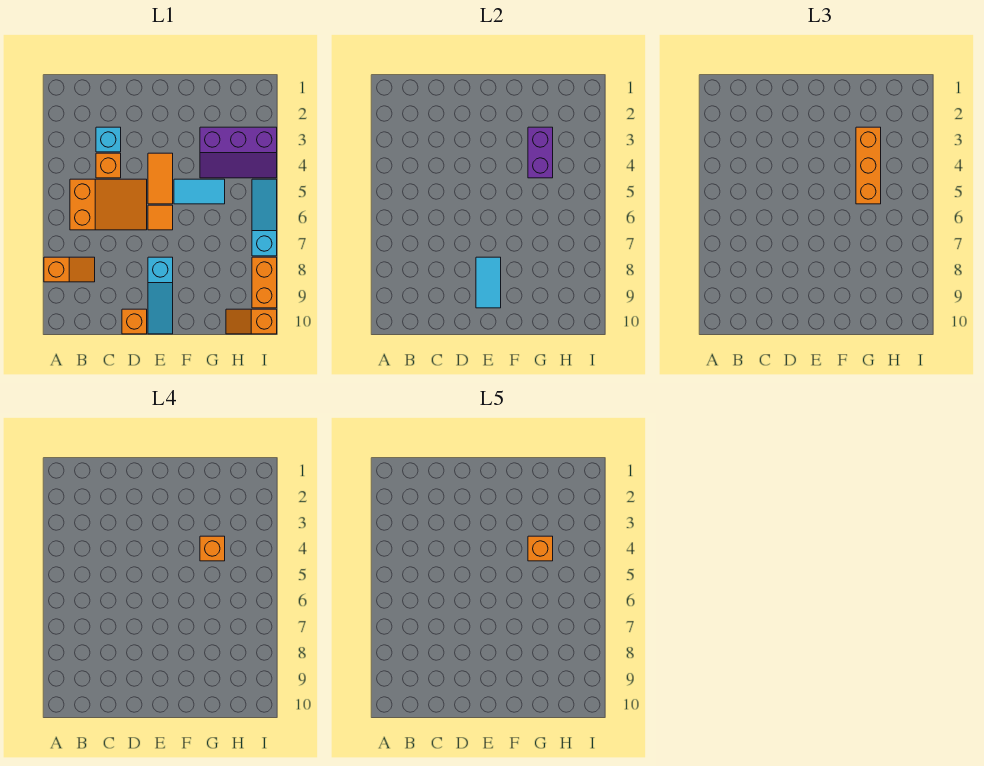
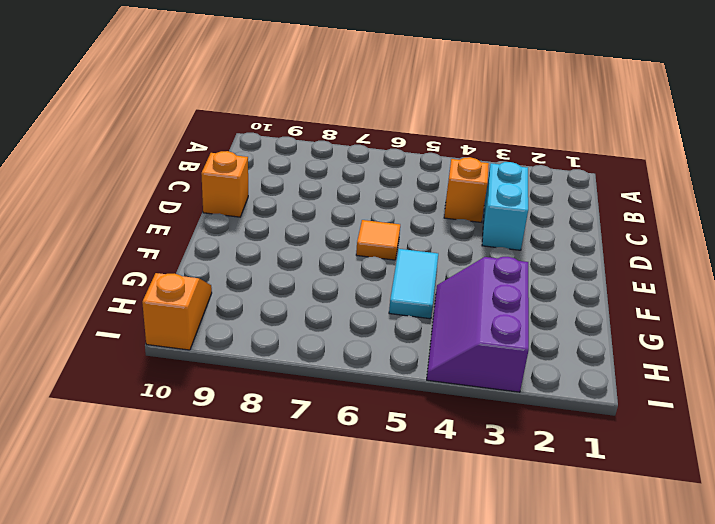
cyan brick C3:D3 level 1 -> cyan brick C3 level 1
none -> orange slope A8:B8 level 1 top A
none -> orange slope B5:D6 level 1 top B
none -> orange tile E4:E5 level 1

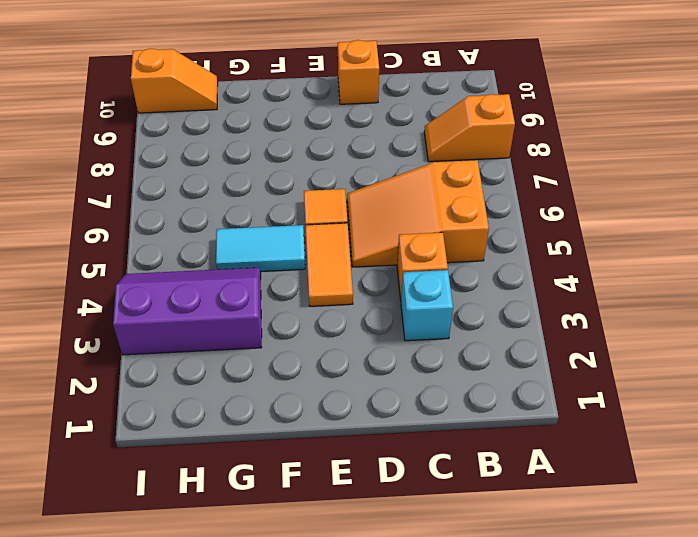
none -> cyan slope E8:E10 level 1 top 8
none -> cyan slope I5:I7 level 1 top 7
none -> orange brick I8:I9 level 1

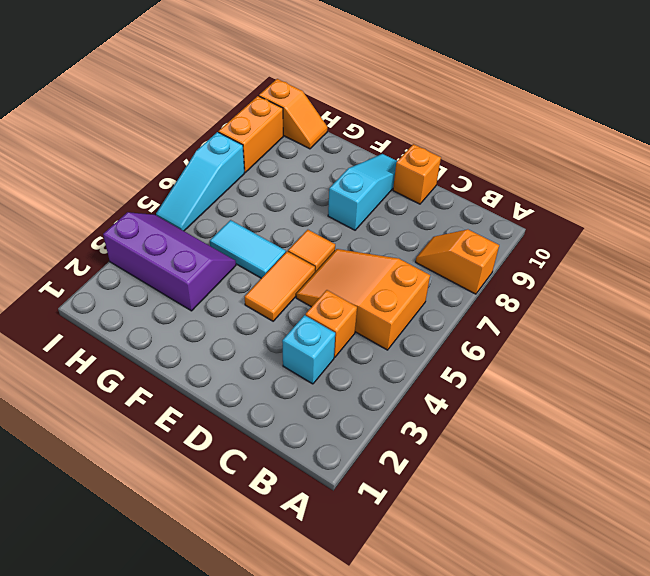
none -> cyan tile E8:E9 level 2
none -> purple brick G3:G4 level 2
none -> orange brick G3:G5 level 3

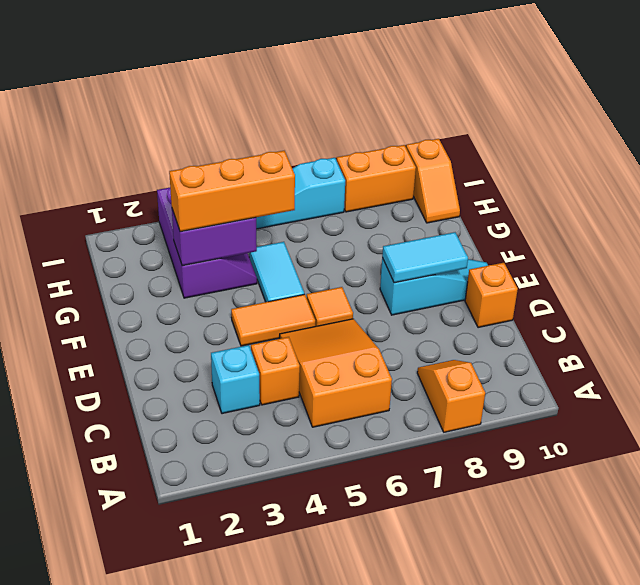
none -> orange brick G4 level 4
none -> orange brick G4 level 5

